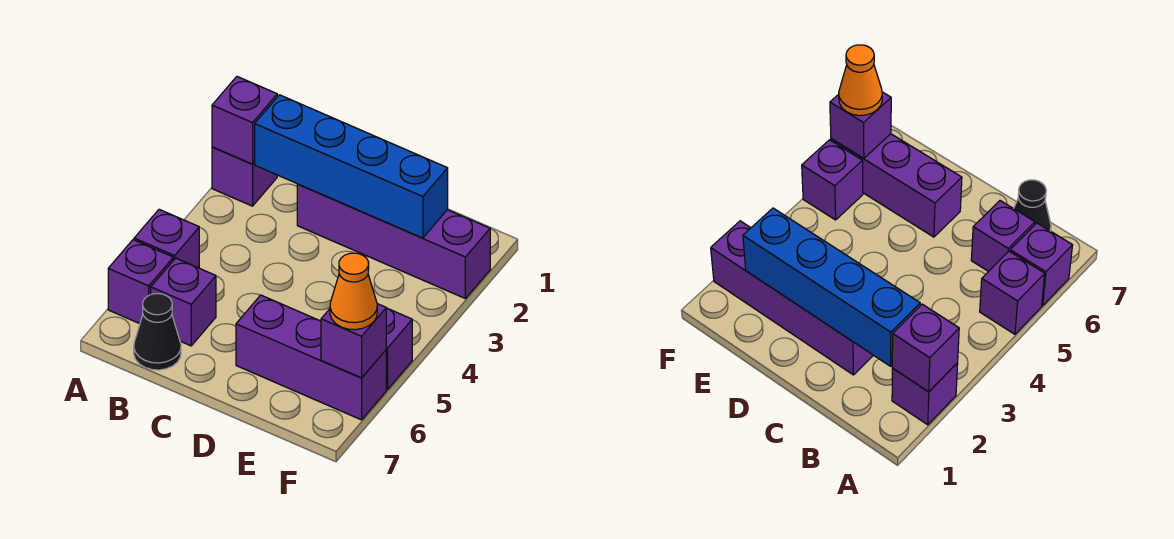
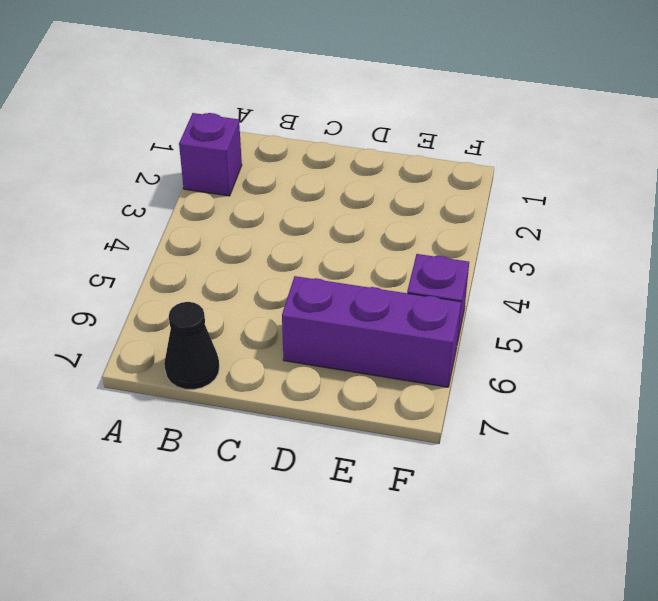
none -> purple brick A5 level 1
none -> purple brick A6 level 1
none -> purple brick B6 level 1

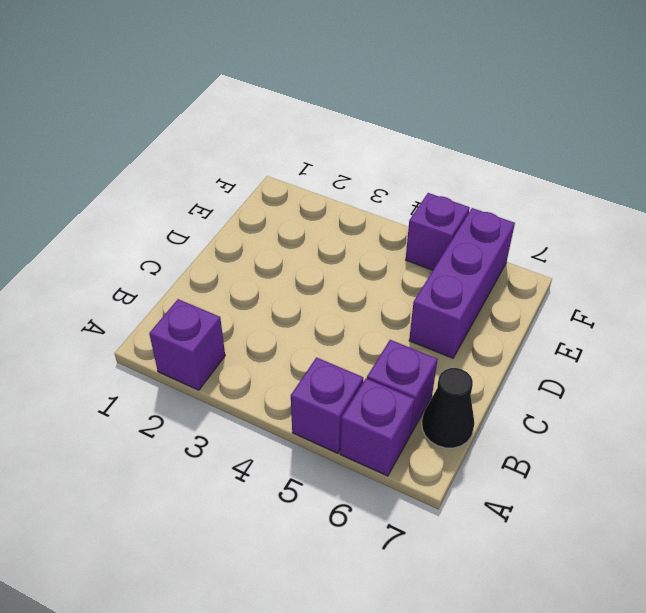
none -> purple brick C2:F2 level 1
none -> purple brick A2 level 2
none -> blue brick B2:E2 level 2

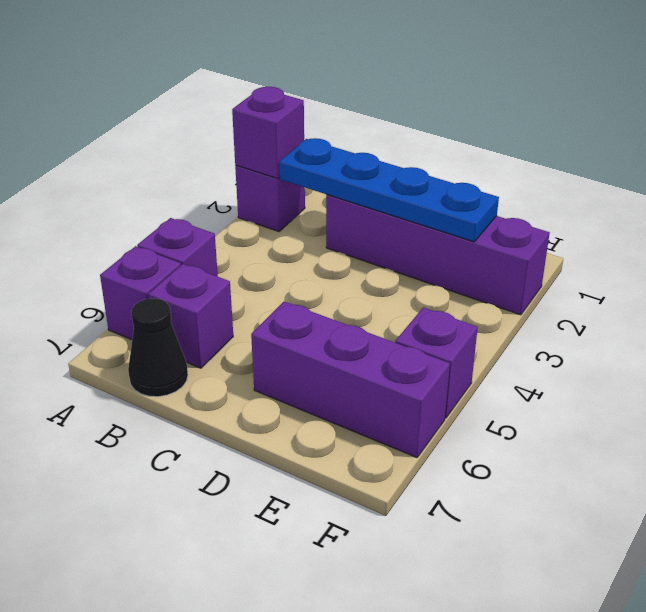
blue plate B2:E2 level 2 -> blue brick B2:E2 level 2
none -> purple brick F6 level 2
none -> orange cone F6 level 3

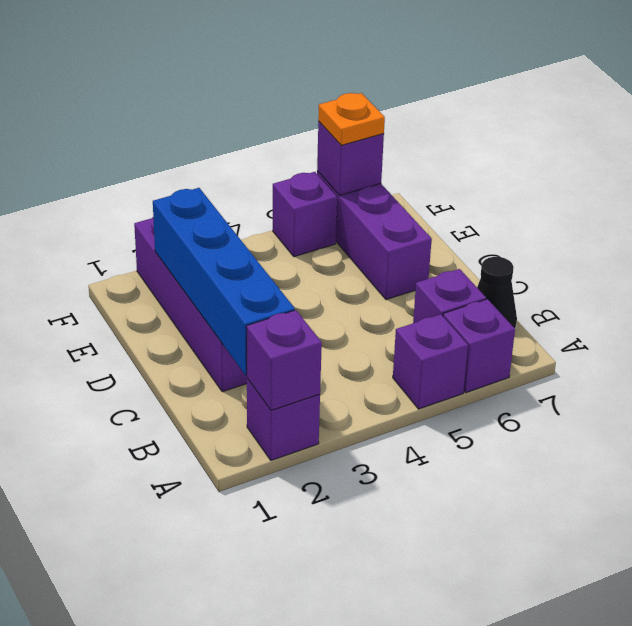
orange plate F6 level 3 -> orange cone F6 level 3

